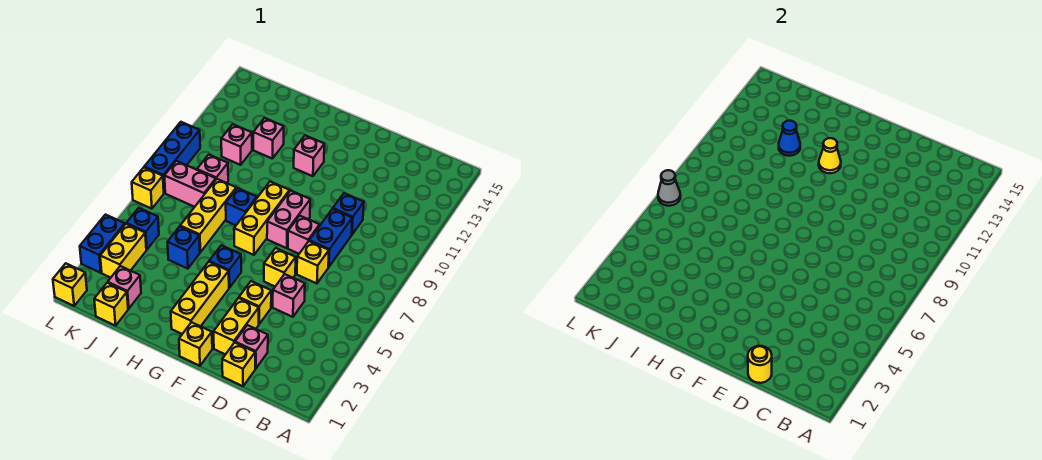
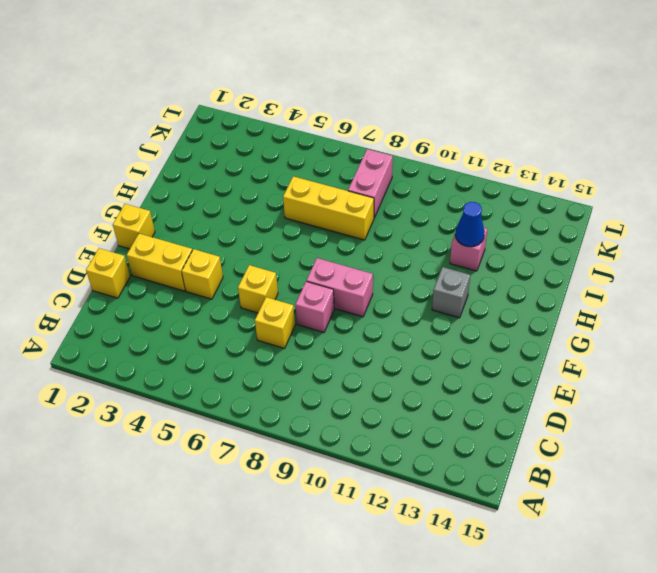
grey brick G12 level 1 -> pink brick G12 level 1
none -> pink brick D2 level 1
none -> pink brick D5 level 1
none -> blue brick D8:D9 level 1
none -> blue brick D10 level 1

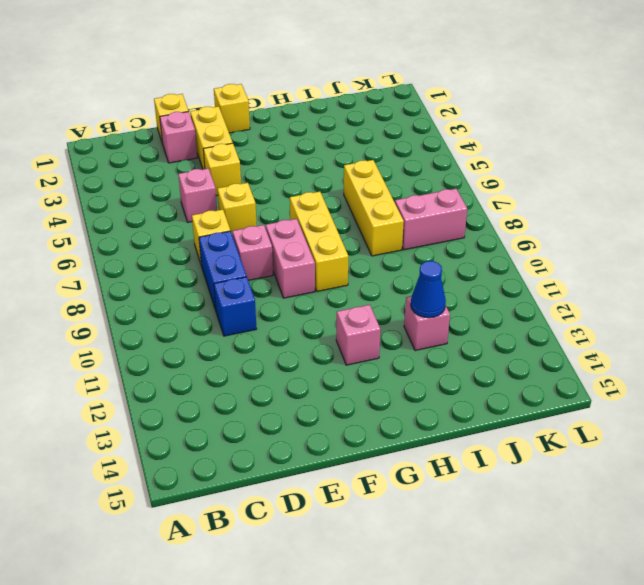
none -> yellow brick G2:G4 level 1
none -> blue brick G5 level 1
none -> blue brick H8 level 1
none -> blue brick I5 level 1

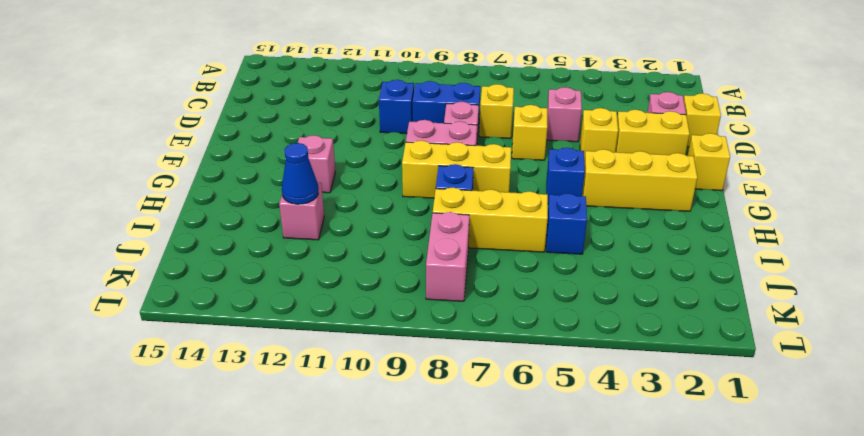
none -> yellow brick J1 level 1
none -> pink brick J2 level 1
none -> pink brick J9 level 1
none -> pink brick J11 level 1

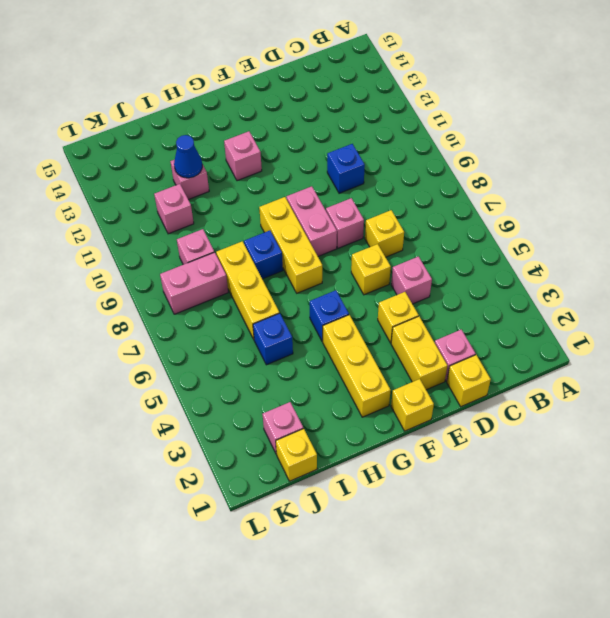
none -> blue brick D8:D9 level 1
none -> yellow brick K3:K4 level 1
none -> blue brick K5 level 1
none -> yellow brick L1 level 1

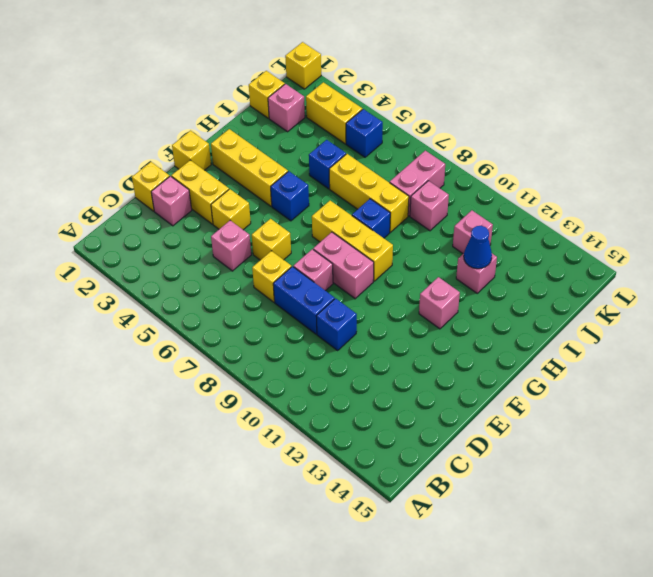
none -> blue brick L3:L4 level 1
none -> yellow brick L7 level 1
none -> blue brick L8:L10 level 1
none -> yellow round brick D1 level 2

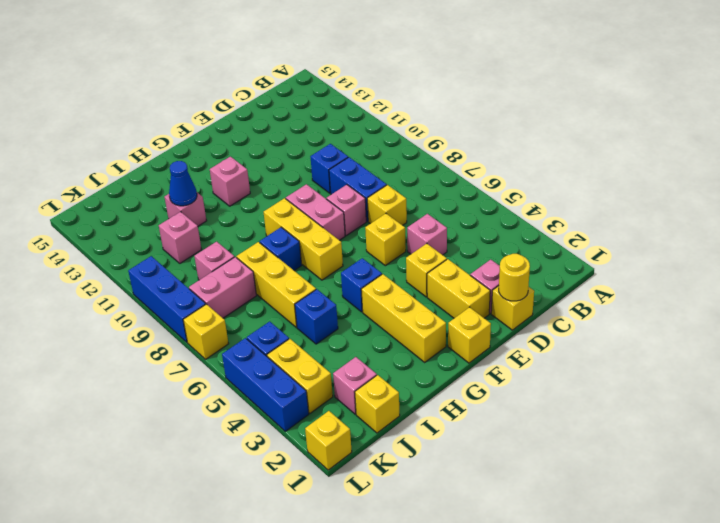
blue brick L3:L5 level 1 -> blue brick L3:L4 level 1
none -> yellow cone G12 level 2
none -> grey cone L7 level 2

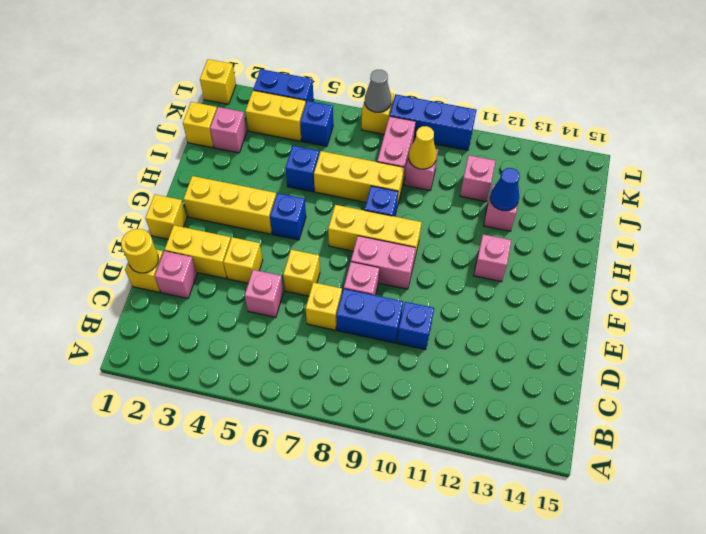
yellow cone J9 level 2 -> yellow cone G12 level 2

